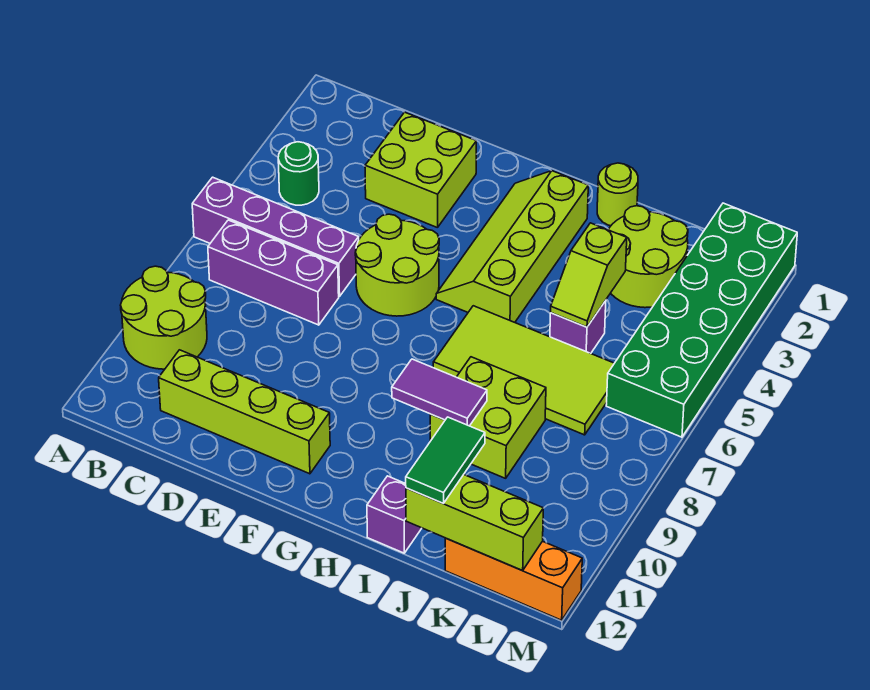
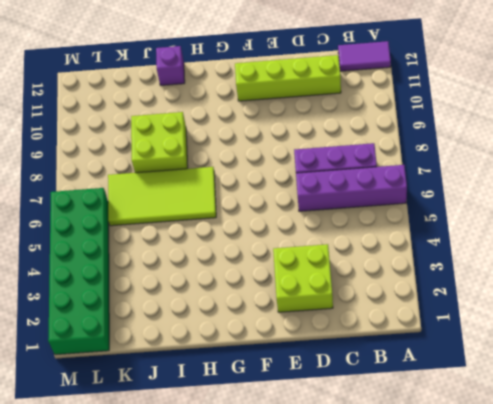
purple tile A12:B12 level 1 -> purple tile H9:I9 level 2
none -> lime round brick A9:B10 level 1
none -> green round brick B4 level 1
none -> lime round brick E5:F6 level 1

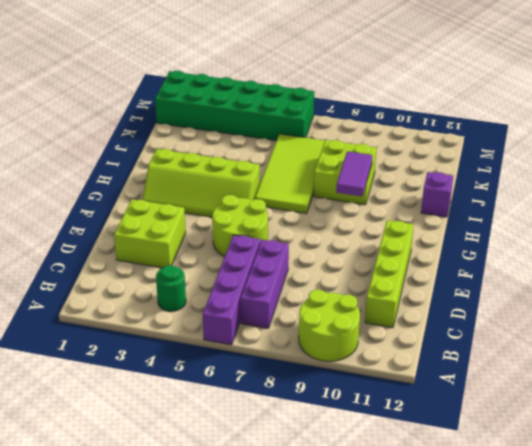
none -> lime round brick I1 level 1
none -> lime round brick J2:K3 level 1
none -> purple brick J5 level 1

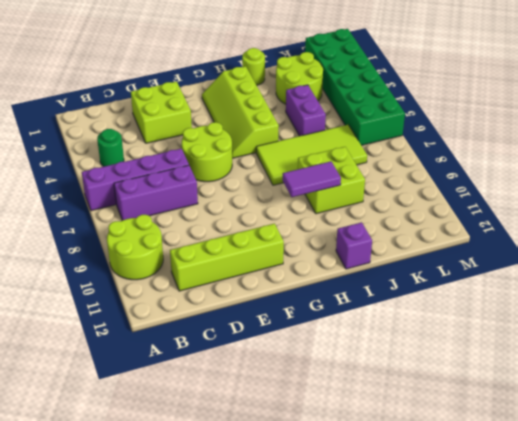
purple brick J4:J5 level 1 -> purple brick J5 level 1
none -> orange brick K12:M12 level 1
none -> lime slope J4:J5 level 2 top 4
none -> lime brick J12:L12 level 2

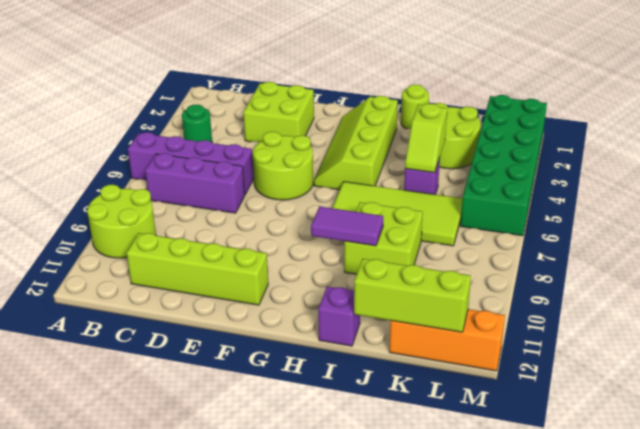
none -> green tile J11:J12 level 3

